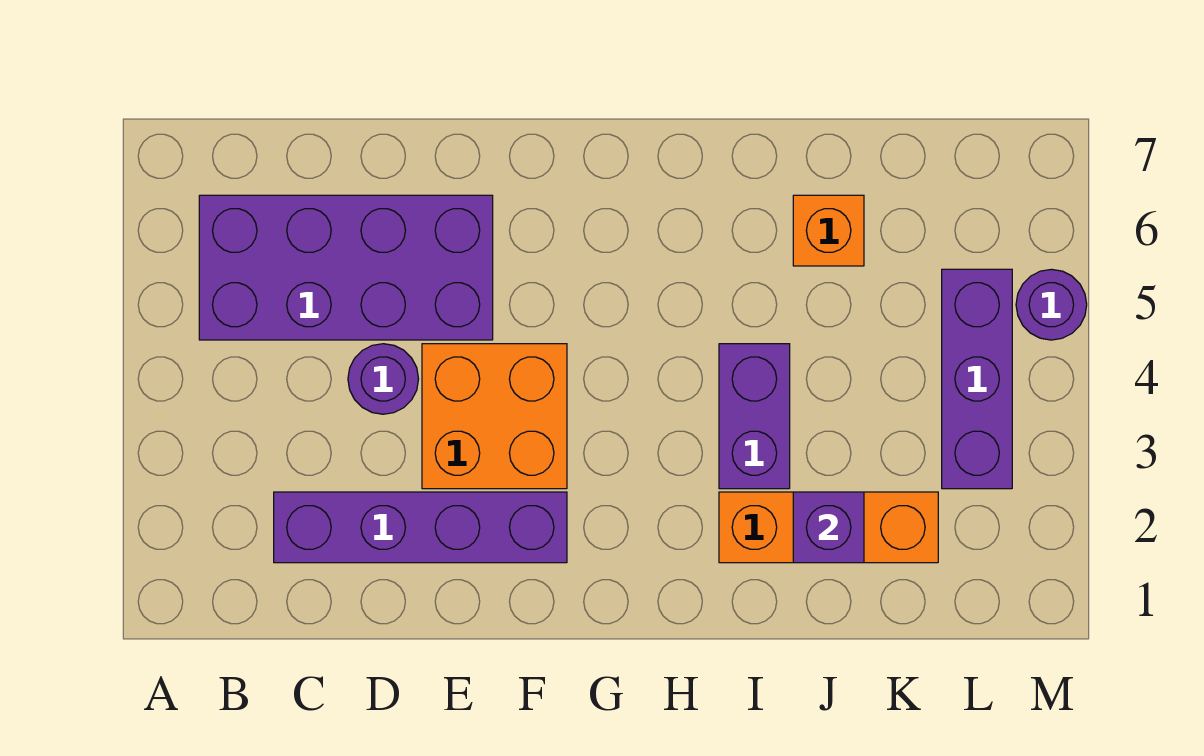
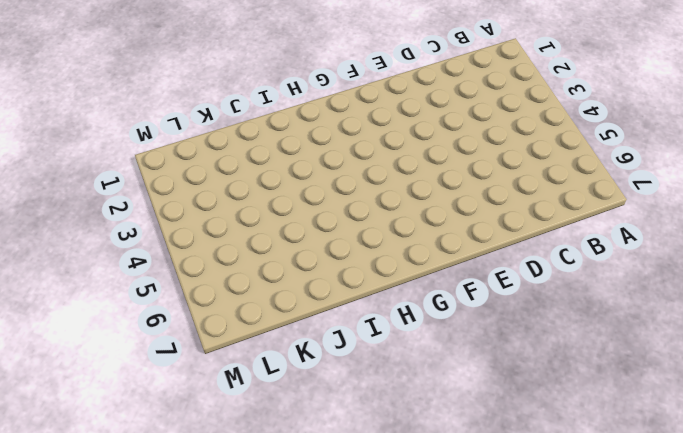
none -> purple brick B5:E6 level 1
none -> purple brick C2:F2 level 1

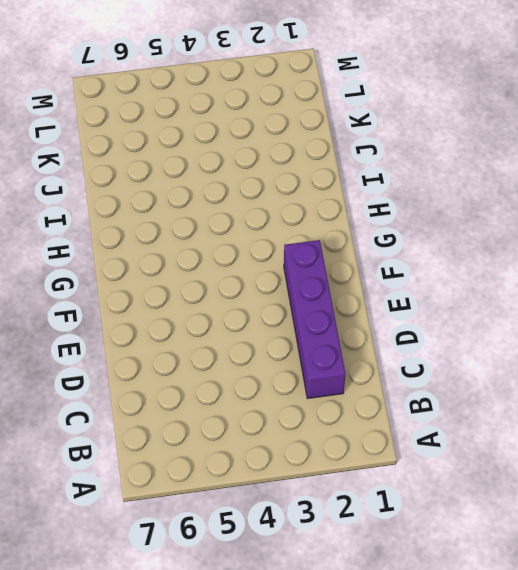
none -> purple brick B5:E6 level 1
none -> purple round brick D4 level 1

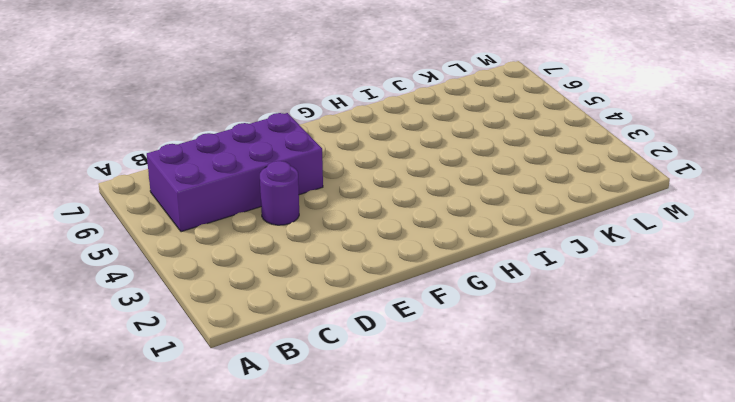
none -> purple brick C2:F2 level 1
none -> orange brick E3:F4 level 1

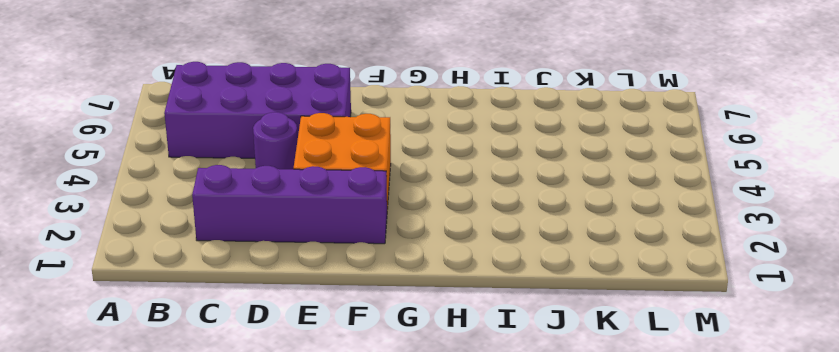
none -> orange brick I2:K2 level 1
none -> purple brick I3:I4 level 1

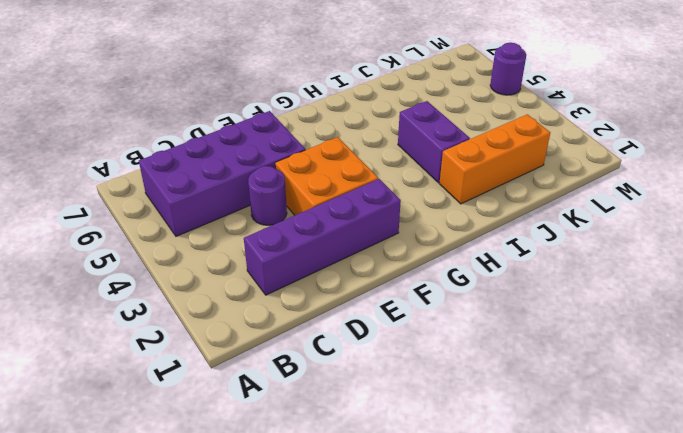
none -> orange brick J6 level 1
none -> purple brick L3:L5 level 1

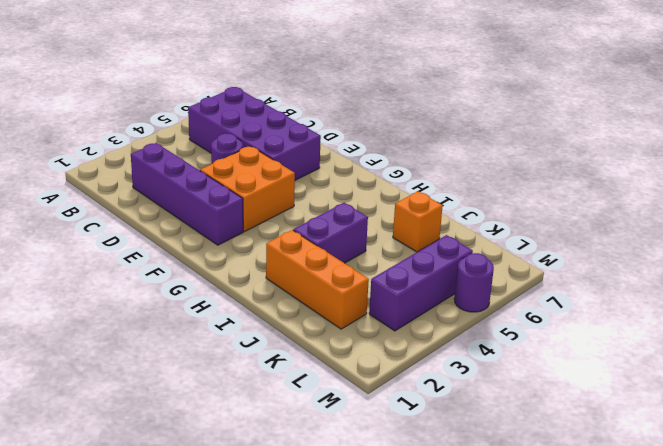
none -> purple brick J2 level 2

